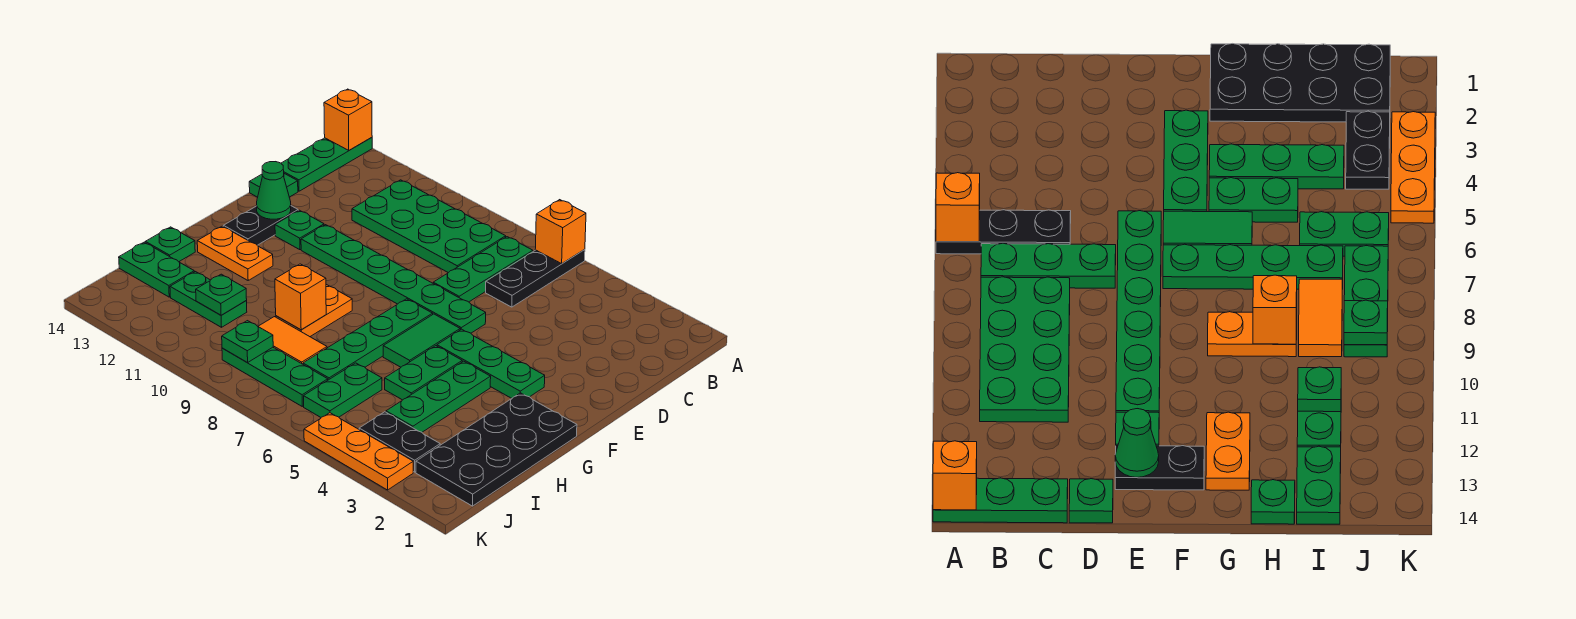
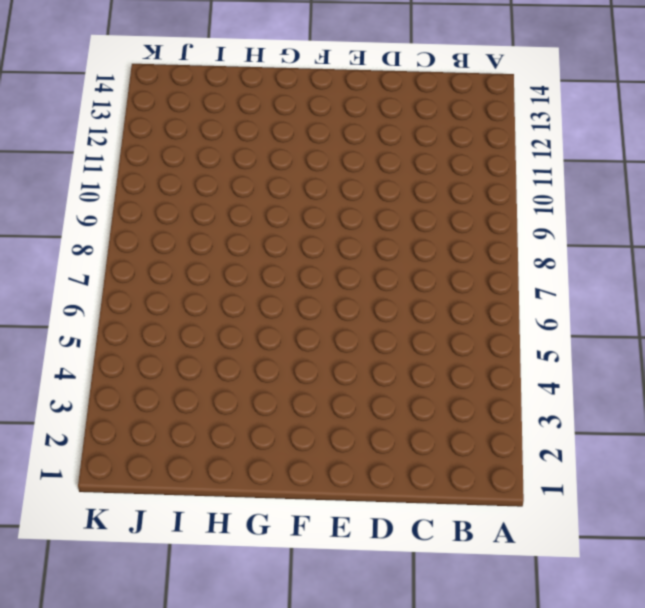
none -> black plate A6:C6 level 1
none -> green plate A14:C14 level 1
none -> green plate B7:D7 level 1
none -> green plate B8:C11 level 1

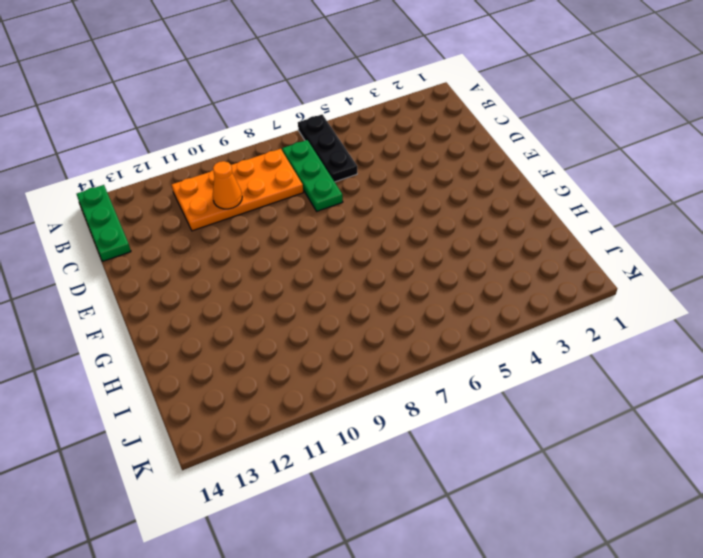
orange plate B8:C11 level 1 -> green plate B8:C11 level 1
orange cone C10 level 2 -> none
none -> green plate D14 level 1
none -> green plate E6:E11 level 1
none -> green plate E12 level 1
none -> black plate E13:F13 level 1

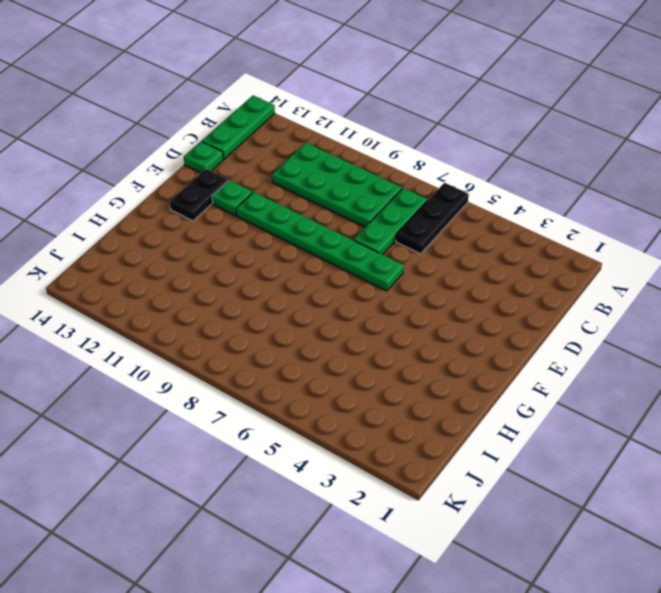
none -> green plate F3:F5 level 1
none -> green tile F6:G6 level 1
none -> green plate F7:I7 level 1
none -> black plate G1:J2 level 1

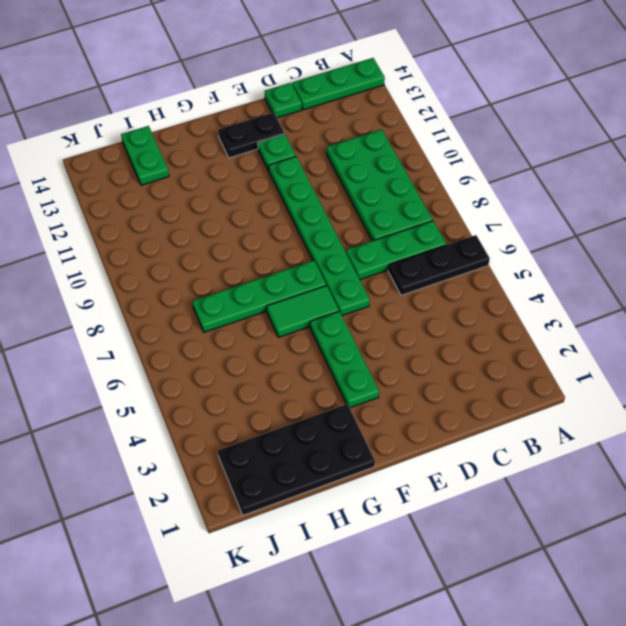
none -> green plate G4:I4 level 1
none -> green plate G5:H5 level 1
none -> orange plate G9:H9 level 1
none -> orange plate G12:G13 level 1

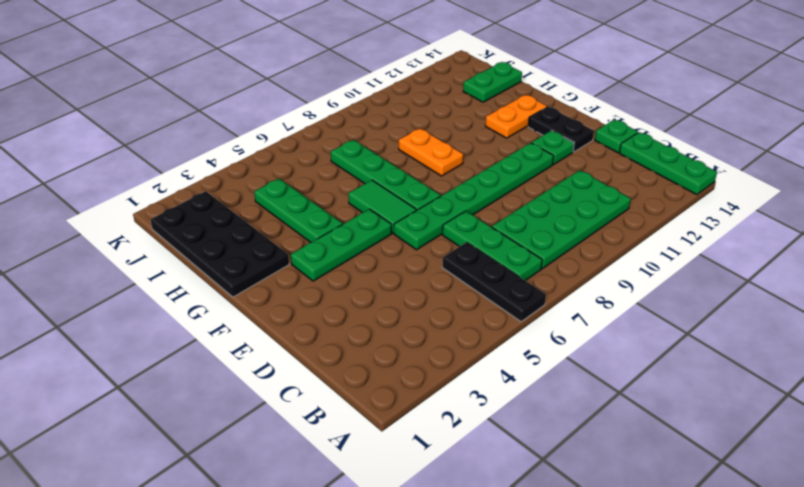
none -> green plate G5:H5 level 1
none -> green plate H14 level 1
none -> green plate I6:J6 level 1
none -> orange tile I8:I9 level 1

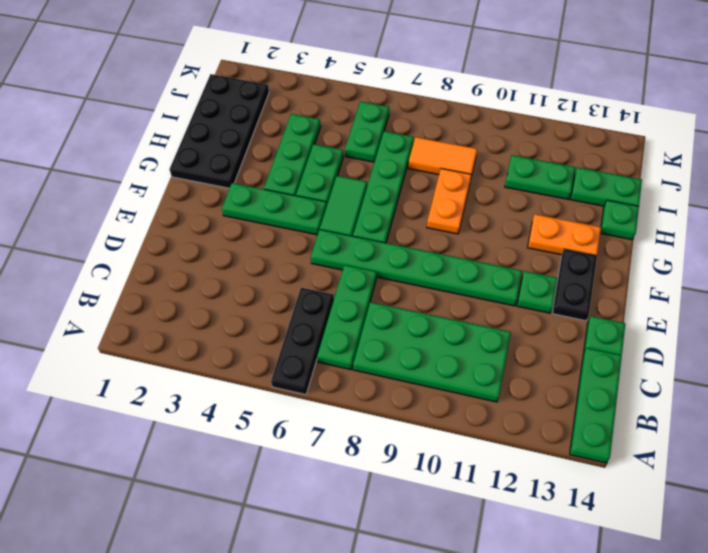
none -> black plate J3:J4 level 1
none -> green plate J7:J9 level 1
none -> orange plate K3:K5 level 1
none -> orange brick A6 level 2

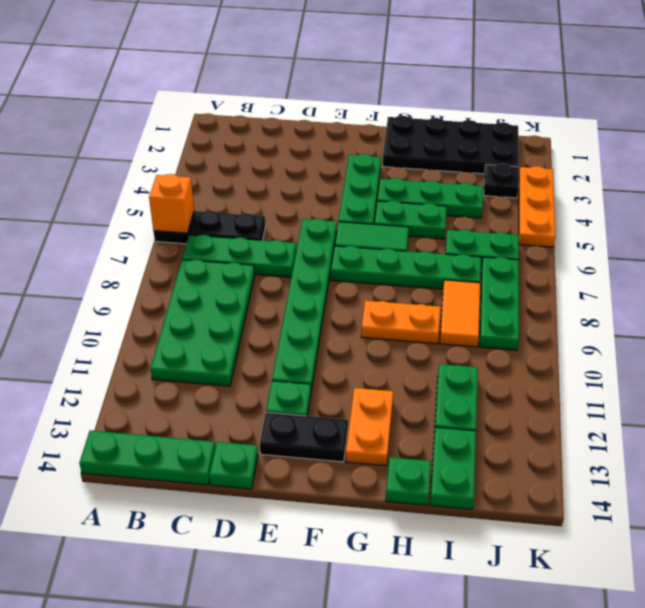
black plate J3 level 1 -> black plate J3:J4 level 1
none -> orange brick A14 level 2
none -> green cone E13 level 2
none -> orange brick H9 level 2
none -> green plate I11 level 2

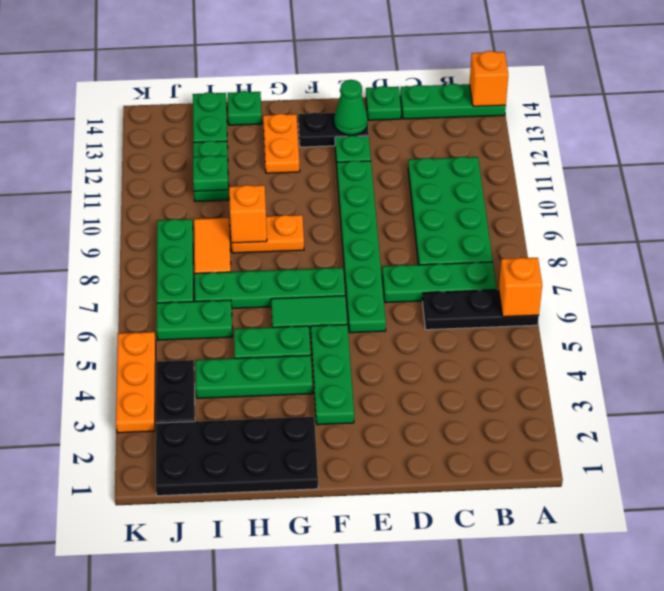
none -> green plate J9 level 2

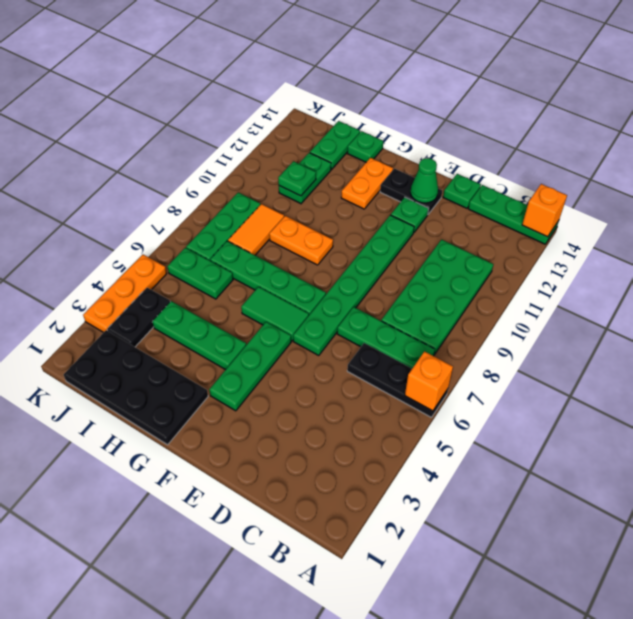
none -> green plate G5:H5 level 1
none -> orange brick H9 level 2
none -> green plate J9 level 2

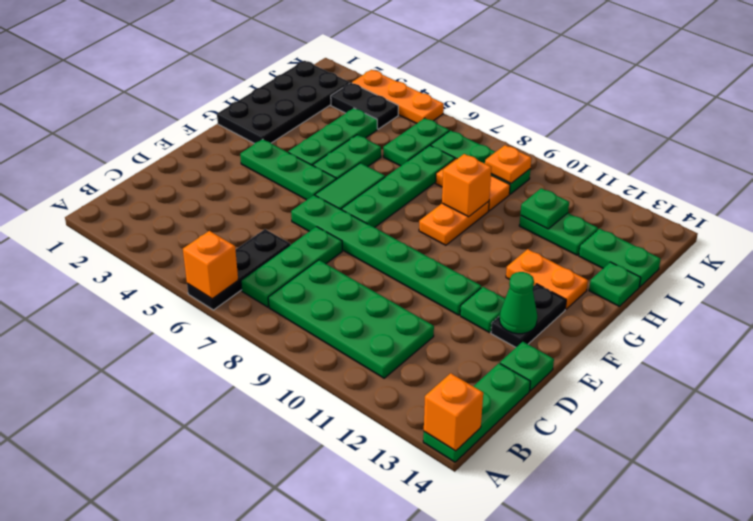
orange plate J9 level 2 -> green plate J9 level 2

